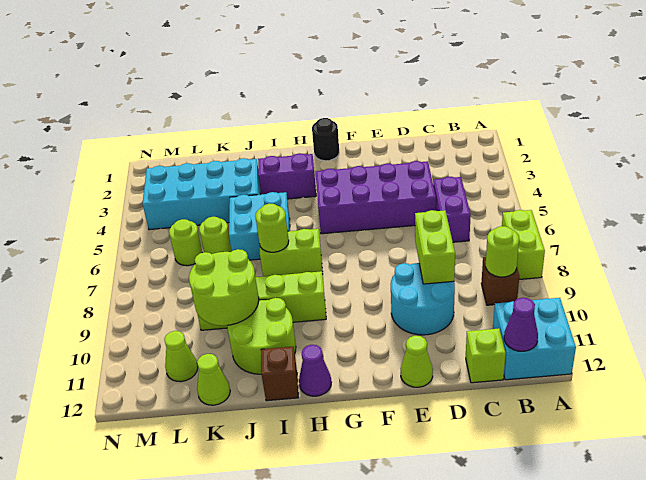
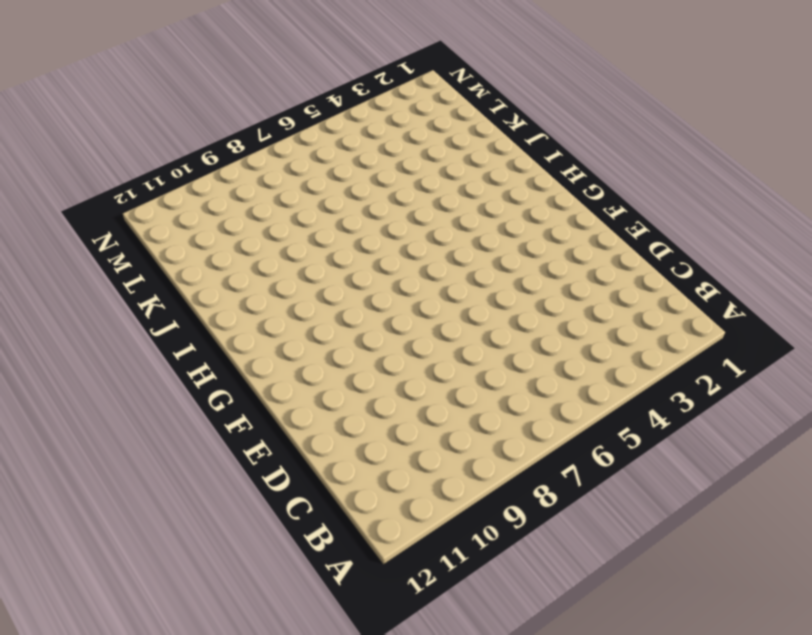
none -> lime brick A7:A8 level 1
none -> cyan brick A11:B12 level 1
none -> brown brick B9 level 1

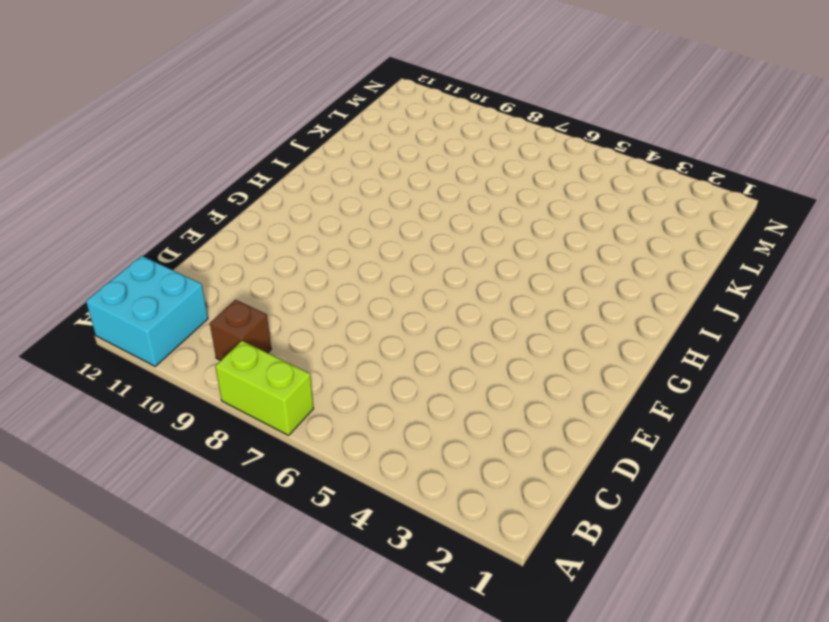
none -> purple brick C5:C6 level 1
none -> lime brick C12 level 1
none -> purple brick D4:G5 level 1

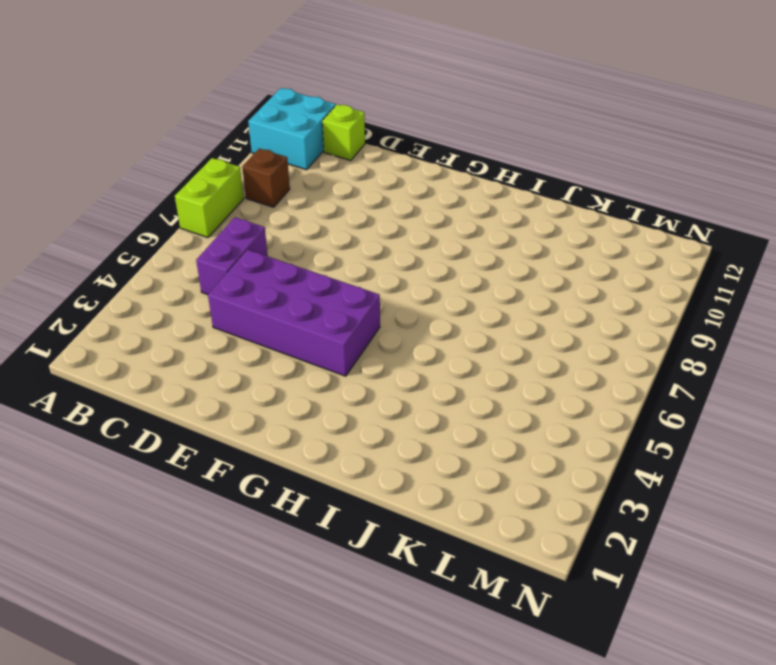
none -> cyan round brick D9:E10 level 1
none -> lime cone E12 level 1
none -> black round brick G1 level 1

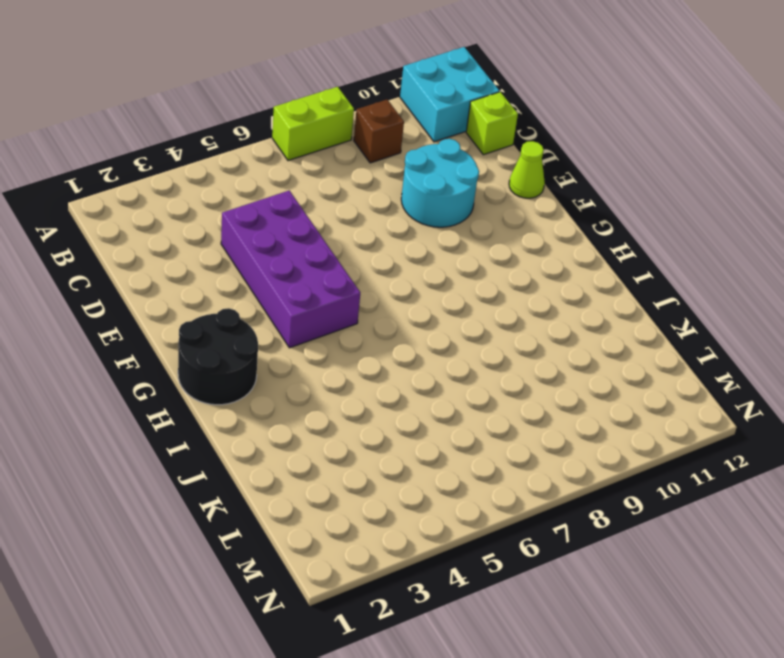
black round brick G1:H2 level 1 -> black round brick G1 level 1
none -> purple brick C5:C6 level 1
none -> purple brick H3:I3 level 1
none -> lime brick H7:I7 level 1

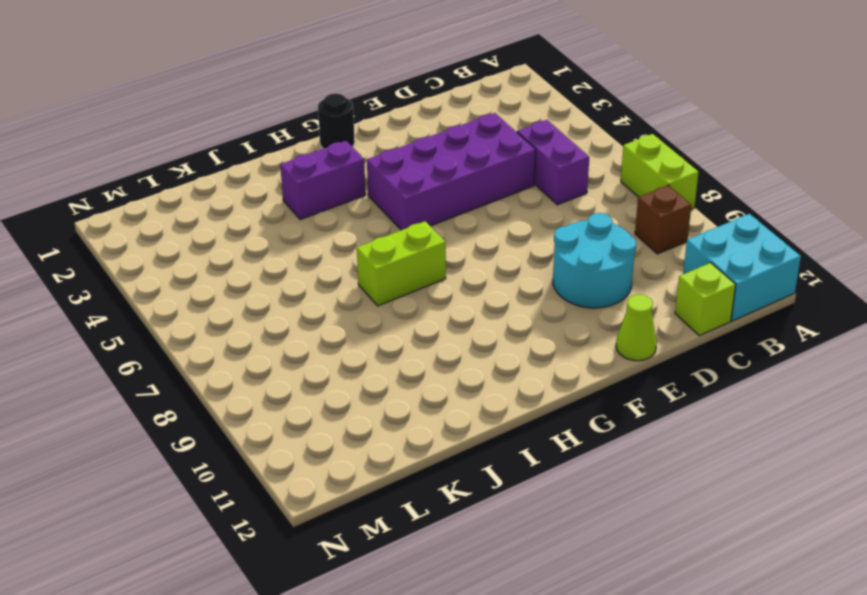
none -> lime brick H9:K9 level 1
none -> purple cone H12 level 1
none -> cyan brick I5:J6 level 1

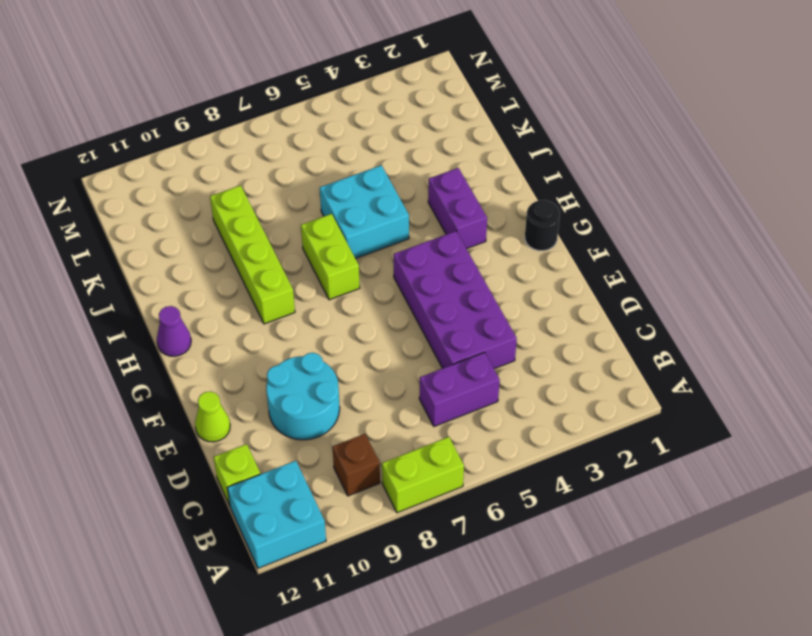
none -> lime round brick I10:J11 level 1
none -> brown brick I12 level 1
none -> cyan brick J3:M4 level 1

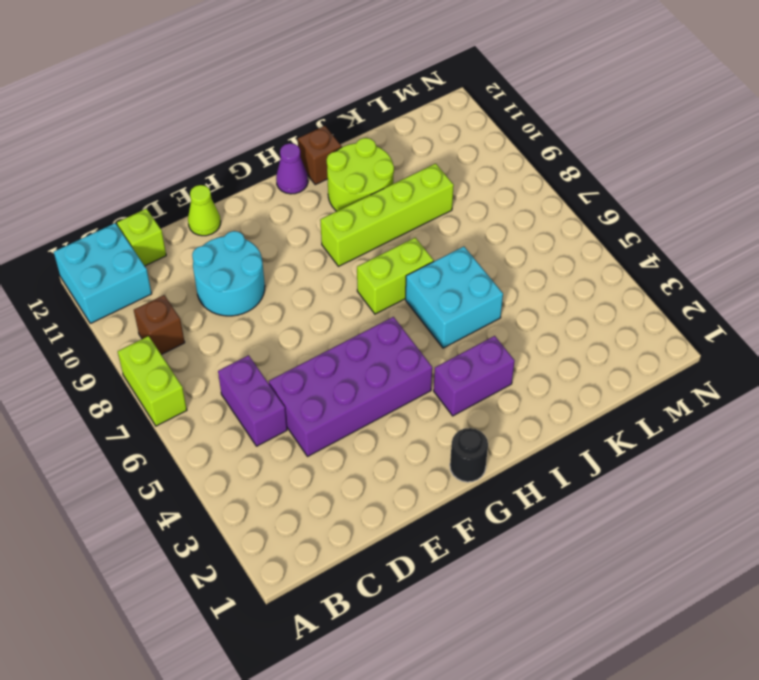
none -> cyan brick J3:M4 level 1
none -> lime round brick K6 level 1
none -> lime cone K12 level 1

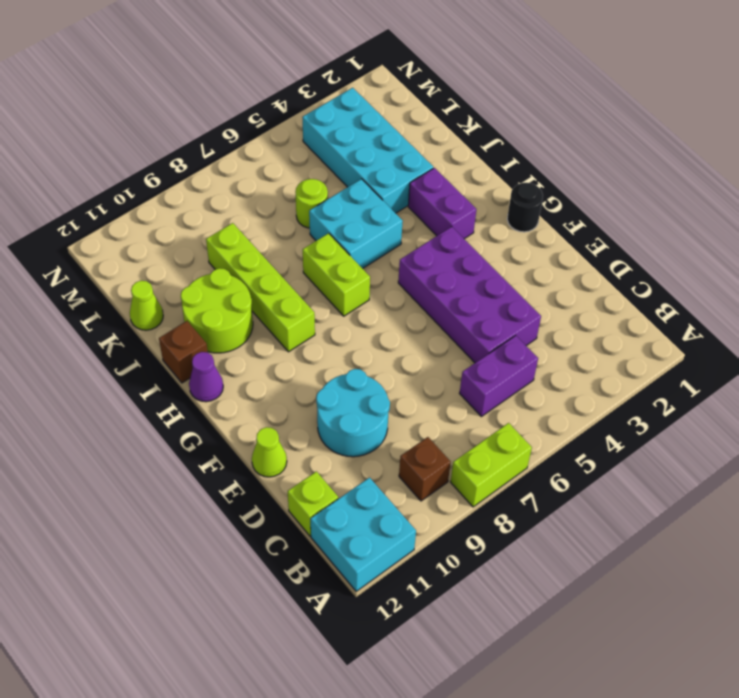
none -> lime round brick L6 level 1
none -> lime cone L11 level 1
none -> lime round brick B9 level 2

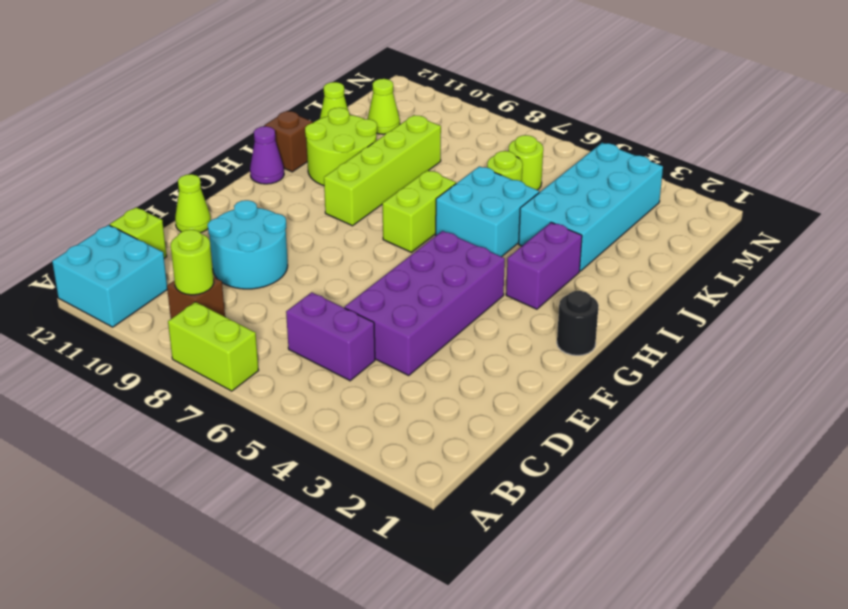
none -> purple cone B12 level 2
none -> lime brick D8:D9 level 2
none -> lime round brick I7 level 2

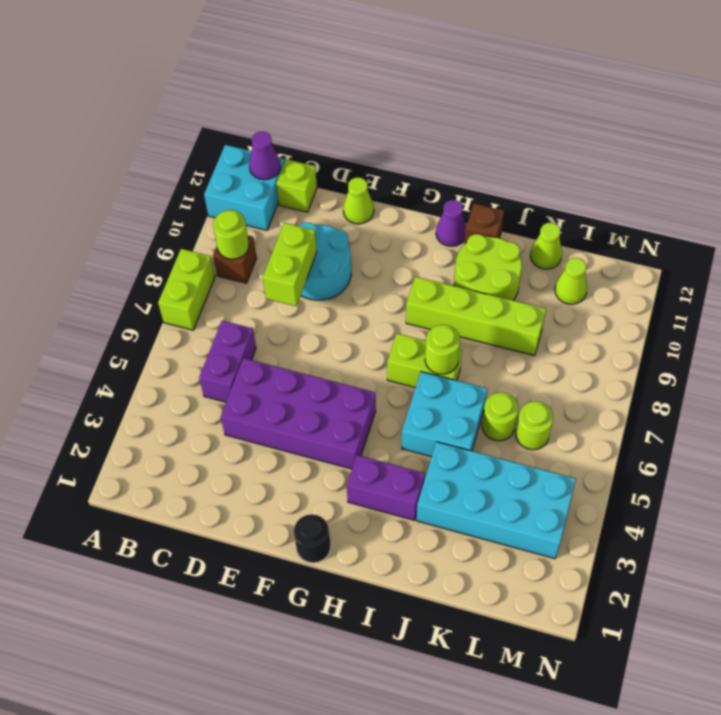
none -> lime round brick J9:K10 level 2

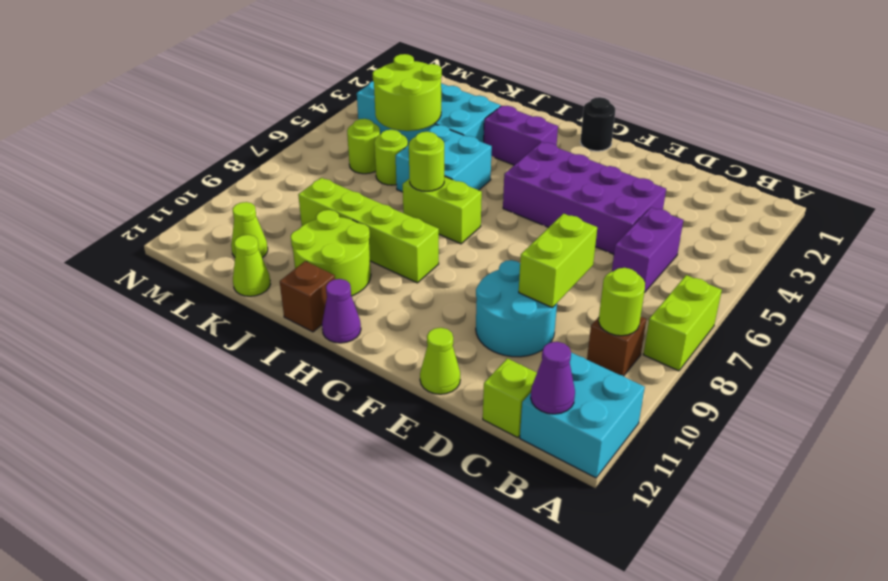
lime round brick K4:L5 level 2 -> lime round brick J9:K10 level 2

